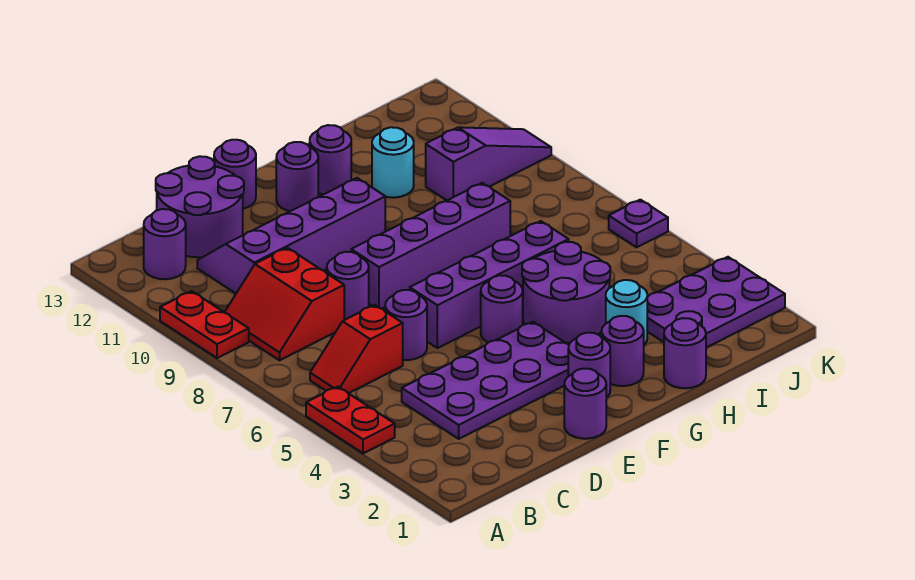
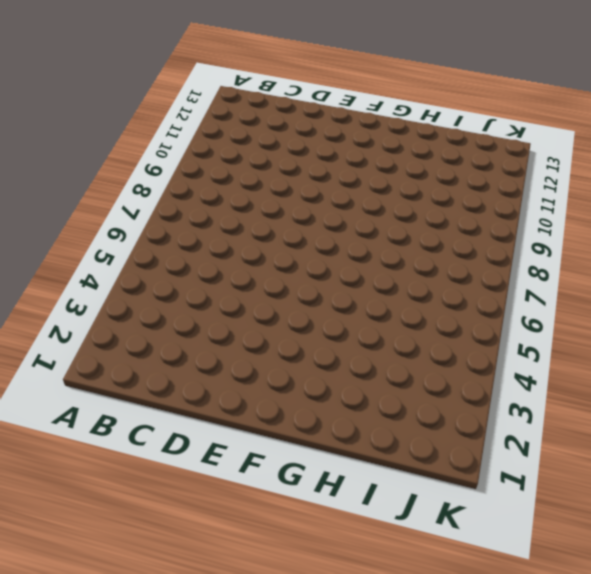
none -> red plate A4:A5 level 1
none -> red plate A9:A10 level 1
none -> red slope B6:C6 level 1 top C

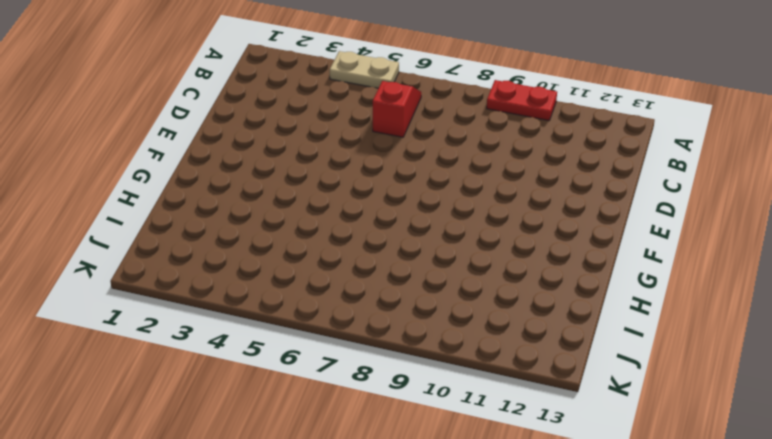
tan plate A4:A5 level 1 -> red plate A4:A5 level 1
none -> red slope B8:C9 level 1 top C
none -> purple round brick B12 level 1
none -> purple plate C3:F4 level 1

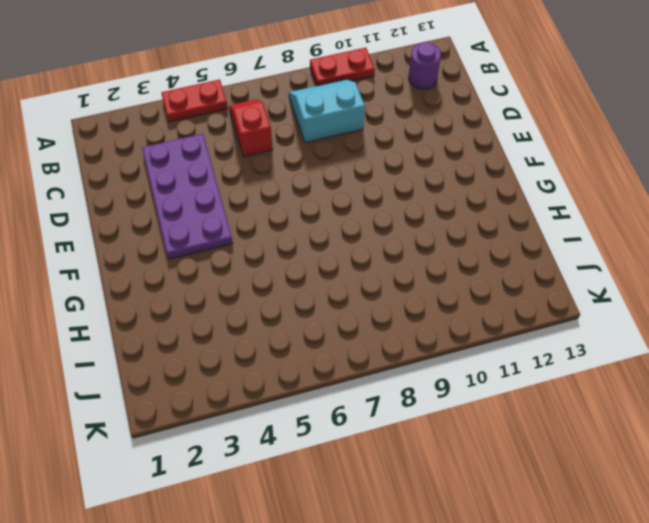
cyan slope B8:C9 level 1 top C -> red slope B8:C9 level 1 top C
none -> purple slope C10:F11 level 1 top 10
none -> purple round brick C12:D13 level 1
none -> purple round brick D6 level 1

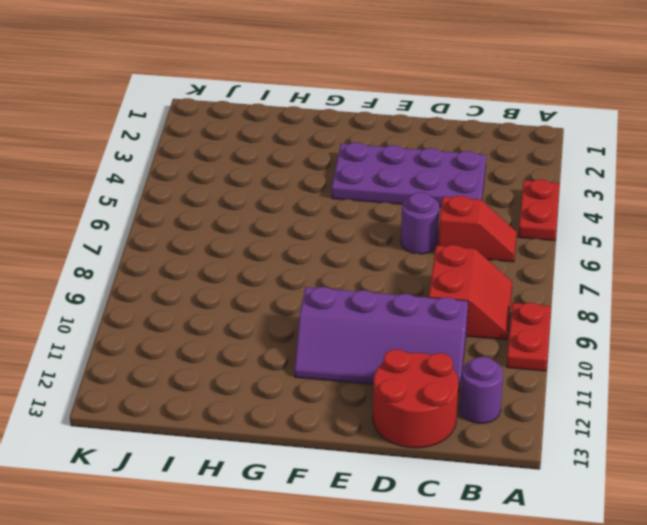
red round brick C12:D13 level 1 -> purple round brick C12:D13 level 1
none -> purple round brick D8 level 1
none -> purple round brick E1 level 1
none -> purple brick E6:H6 level 1

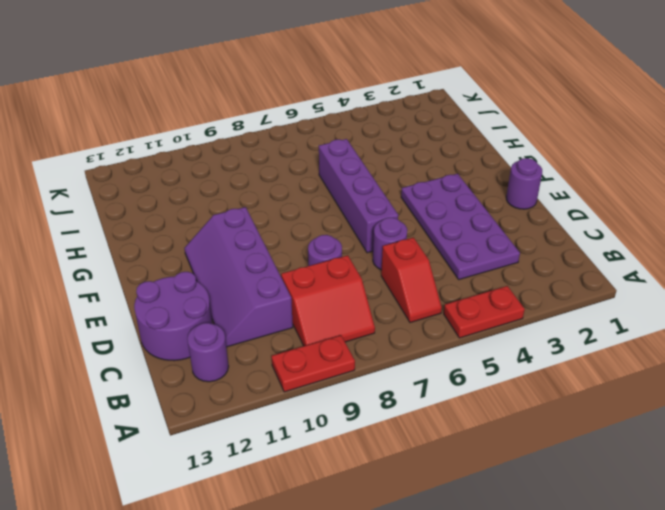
none -> purple brick E8:H8 level 1
none -> purple round brick E13 level 1
none -> purple round brick F2 level 1

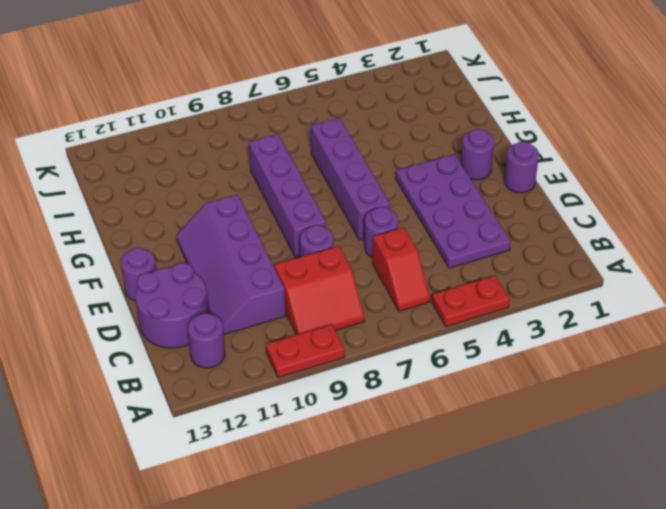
none -> purple round brick F5 level 1
none -> purple round brick F12 level 1
none -> purple round brick G2 level 1

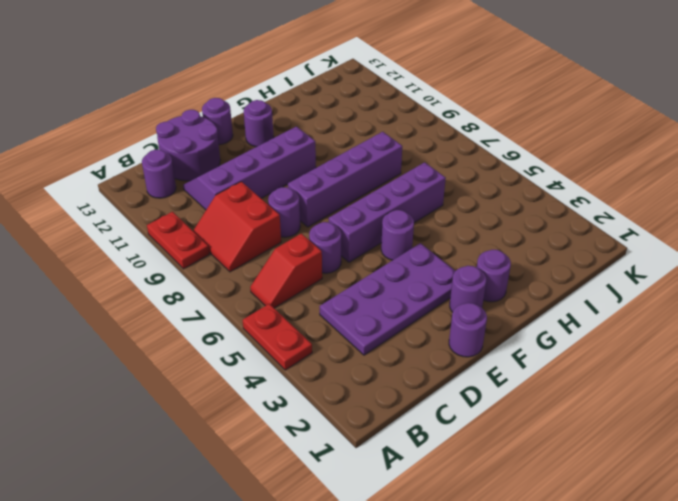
none -> purple round brick G4:H5 level 1
none -> purple round brick G12 level 1
none -> purple round brick H1 level 1

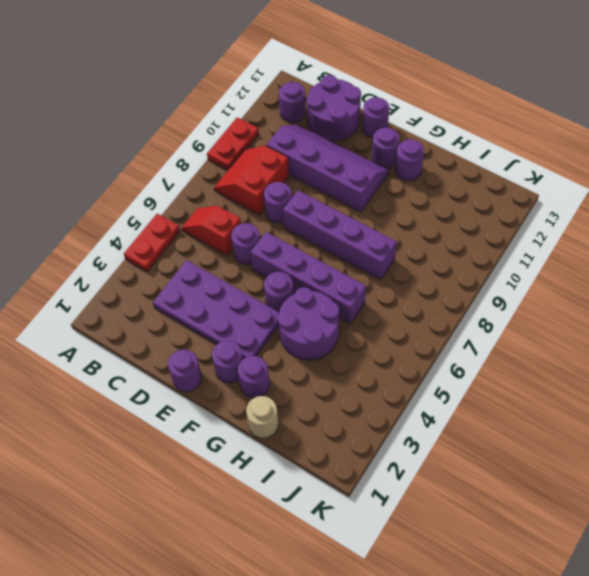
tan round brick H1 level 1 -> purple round brick H1 level 1
none -> cyan round brick H3 level 1
none -> cyan round brick H11 level 1
none -> purple plate I2:K3 level 1

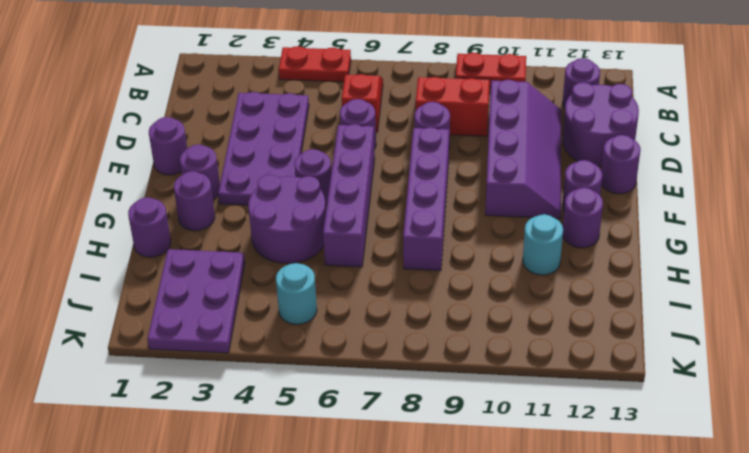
cyan round brick J5 level 1 -> cyan round brick H3 level 1
none -> purple slope I10:K10 level 1 top I
none -> purple plate K6 level 1

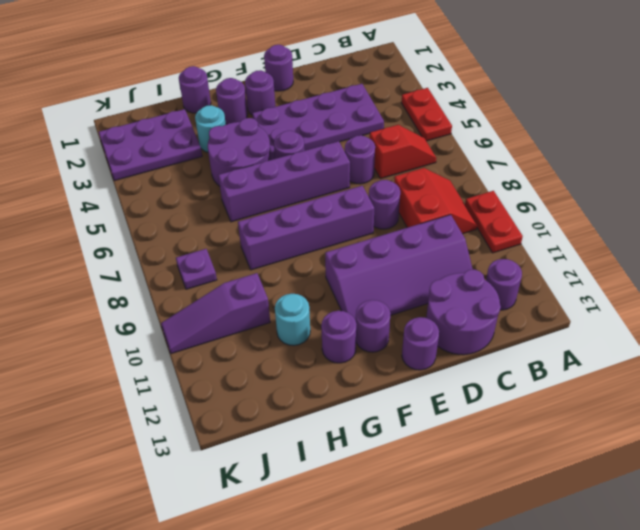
purple plate J8 level 1 -> purple plate K6 level 1

